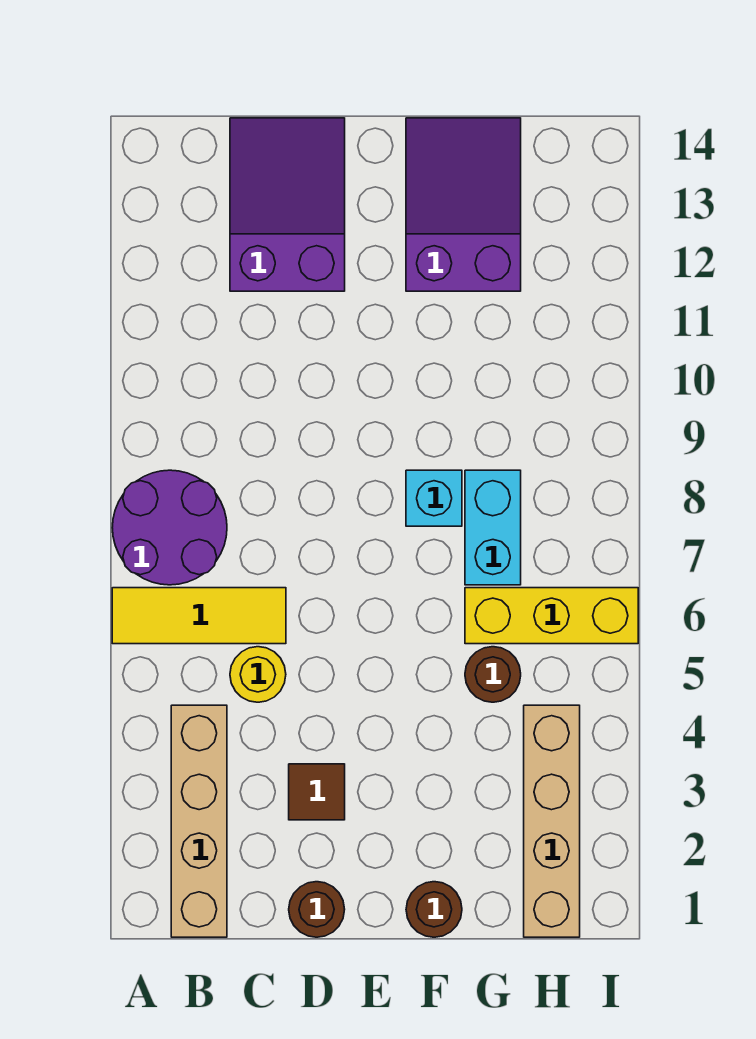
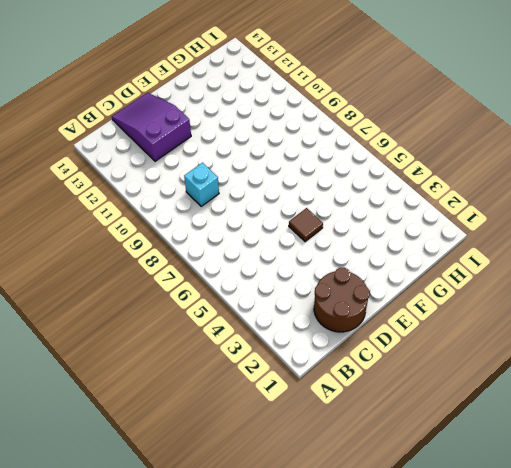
brown round brick C1:D2 level 1 -> brown round brick D1 level 1
cyan brick C9 level 1 -> cyan brick F8 level 1
brown tile E5 level 1 -> brown tile D3 level 1
none -> yellow tile A6:C6 level 1
none -> purple round brick A7:B8 level 1
none -> tan brick B1:B4 level 1

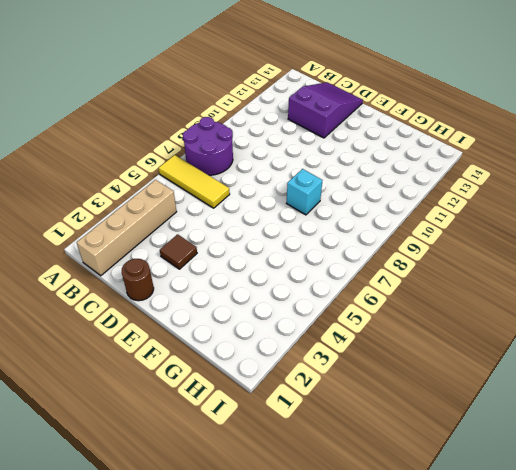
none -> yellow round brick C5 level 1
none -> brown round brick F1 level 1
none -> purple slope F12:G14 level 1 top 12

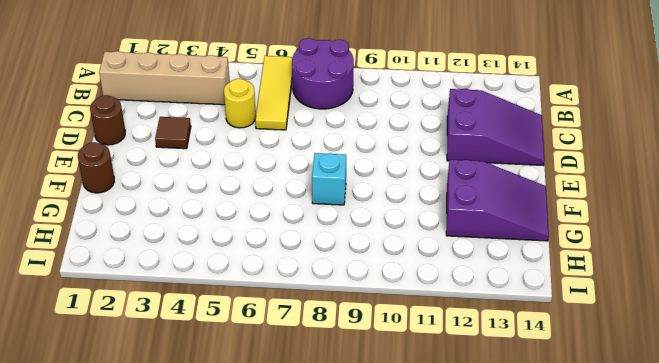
none -> brown round brick G5 level 1
none -> yellow brick G6:I6 level 1
none -> cyan brick G7:G8 level 1

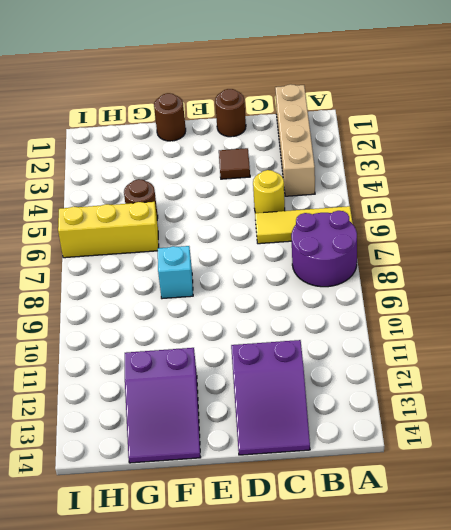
none -> cyan brick G7:G8 level 1
none -> tan brick H1:H4 level 1

